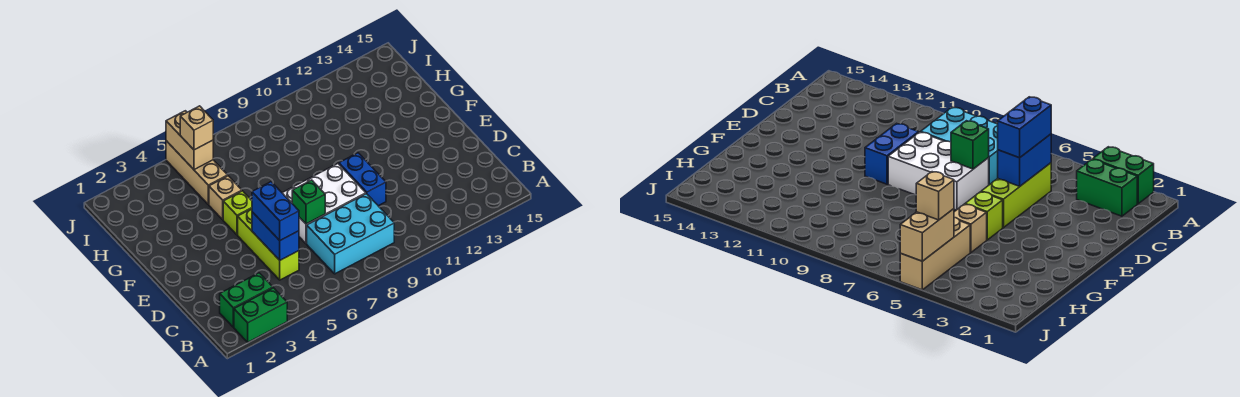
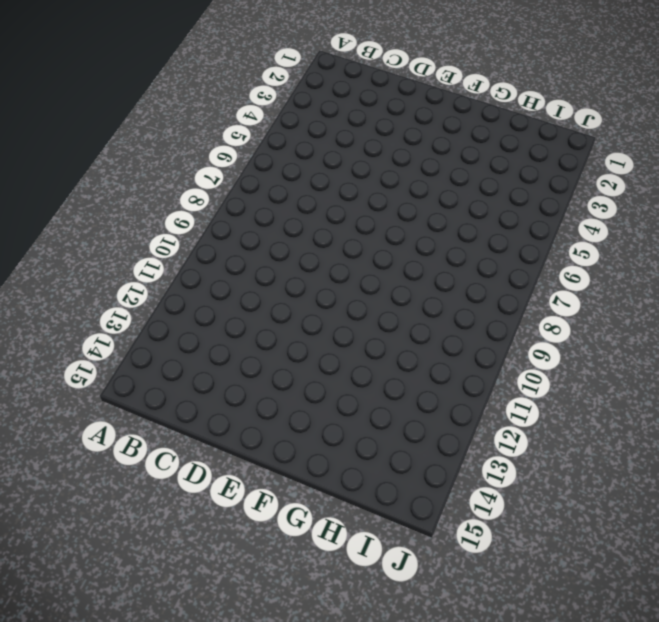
none -> green brick A2:A3 level 1
none -> green brick B2:B3 level 1
none -> cyan brick B7:C9 level 1

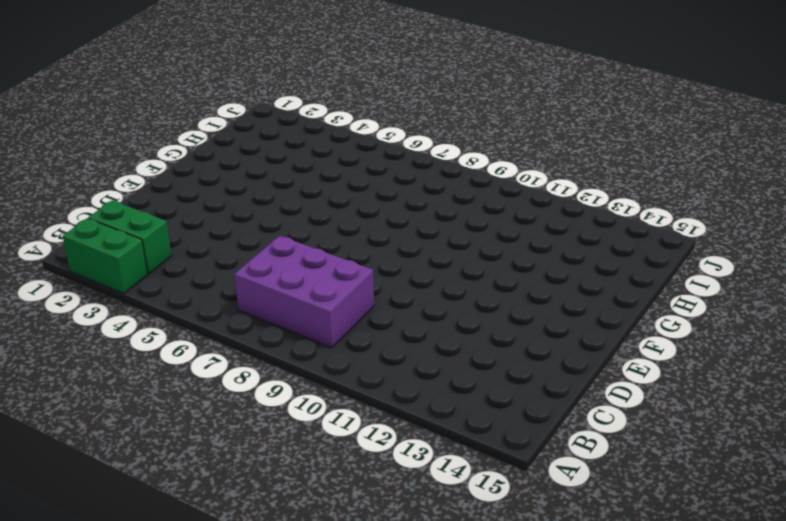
purple brick B7:C9 level 1 -> cyan brick B7:C9 level 1
none -> lime brick C5:E5 level 1
none -> white brick D7:E9 level 1
none -> blue brick D10:E10 level 1

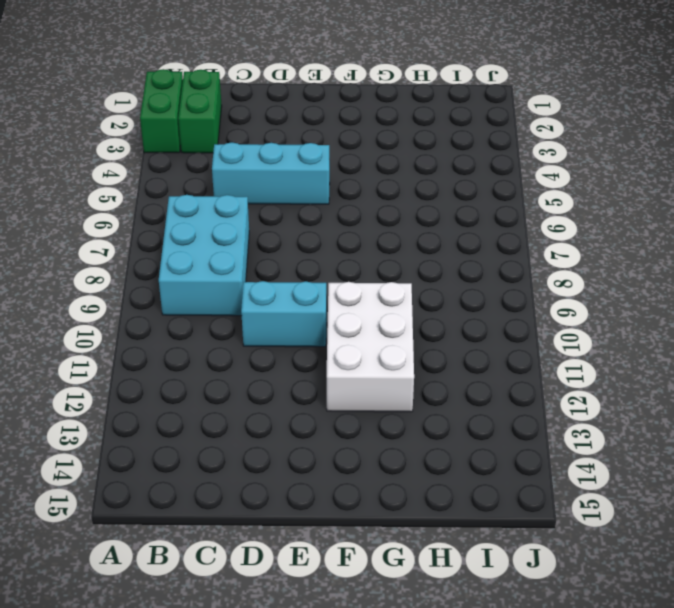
cyan brick C5:E5 level 1 -> lime brick C5:E5 level 1
cyan brick D10:E10 level 1 -> blue brick D10:E10 level 1
white brick F10:G12 level 1 -> white brick D7:E9 level 1
none -> lime brick F5 level 1
none -> tan brick G5 level 1
none -> tan brick H5:J5 level 1

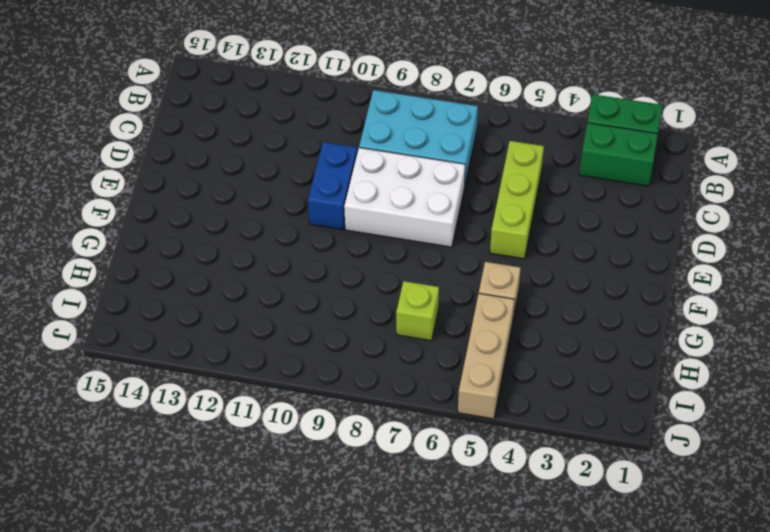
lime brick H7 level 1 -> lime brick F5 level 1
none -> blue brick C5:D5 level 2
none -> green brick D7 level 2
none -> tan brick I5:J5 level 2

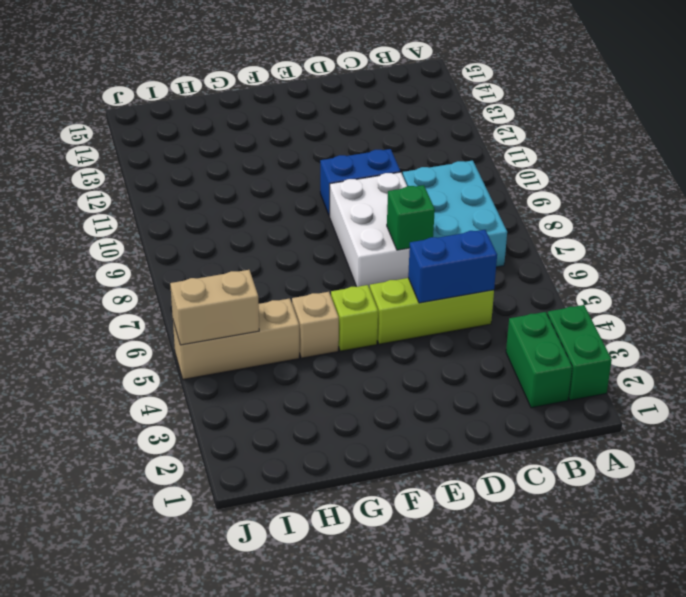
none -> blue brick C5:D5 level 3
none -> tan brick I5 level 3

